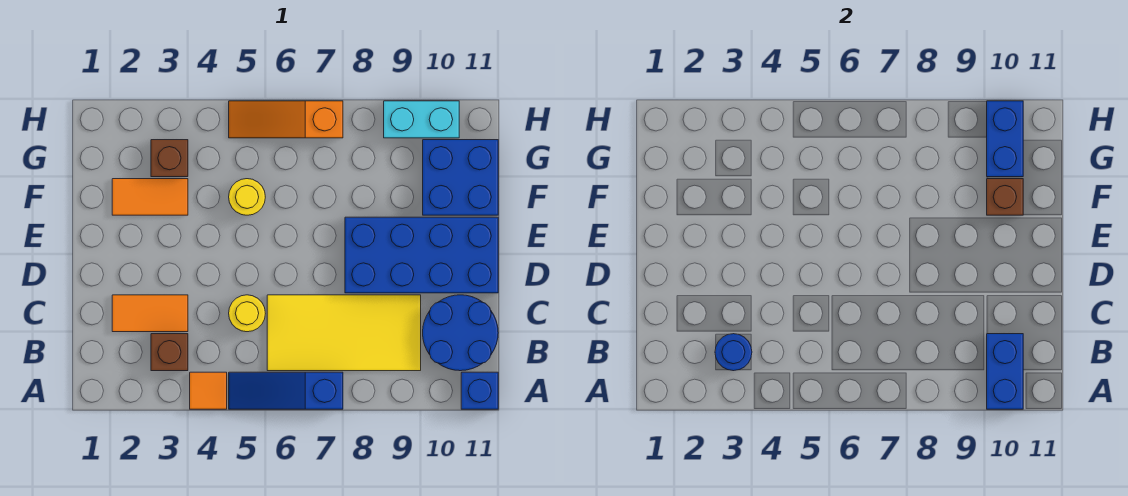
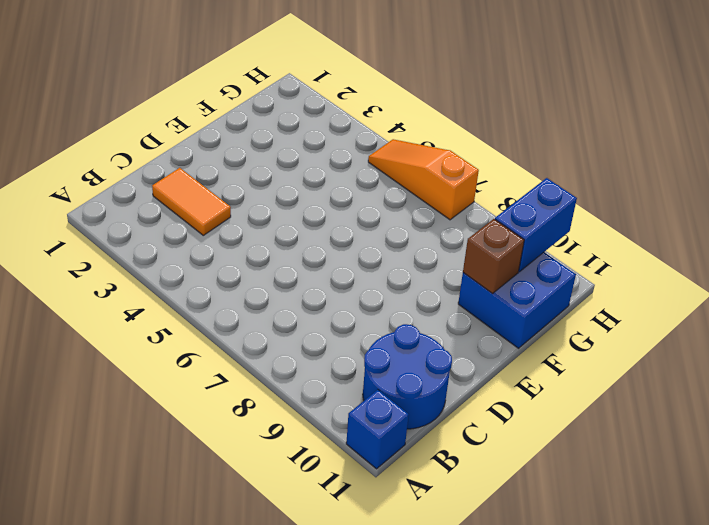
none -> orange tile A4 level 1
none -> blue slope A5:A7 level 1 top 7
none -> brown brick B3 level 1

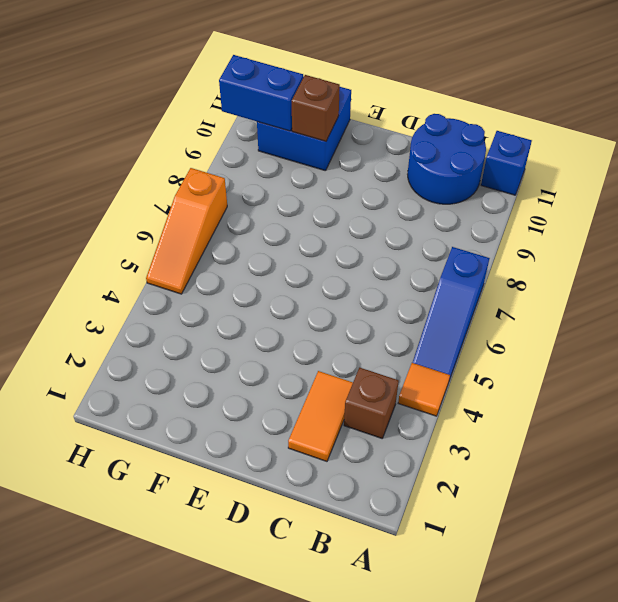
none -> yellow tile B6:C9 level 1
none -> yellow round brick C5 level 1
none -> blue brick D8:E11 level 1

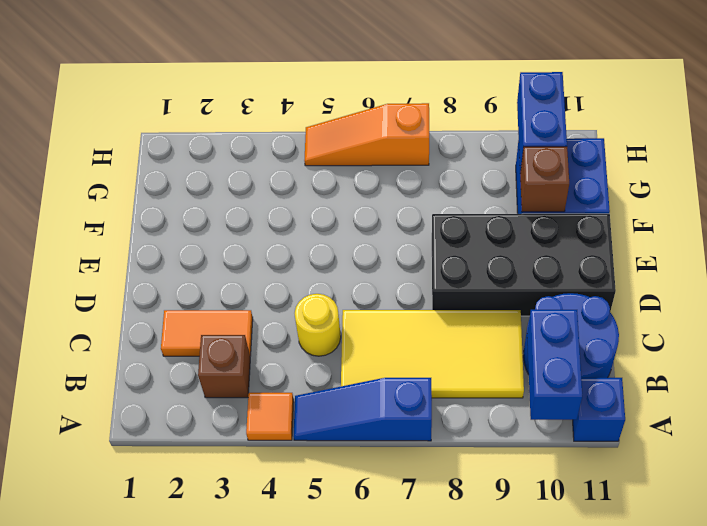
black brick D8:E11 level 1 -> blue brick D8:E11 level 1
none -> orange tile F2:F3 level 1
none -> yellow round brick F5 level 1
none -> brown brick G3 level 1

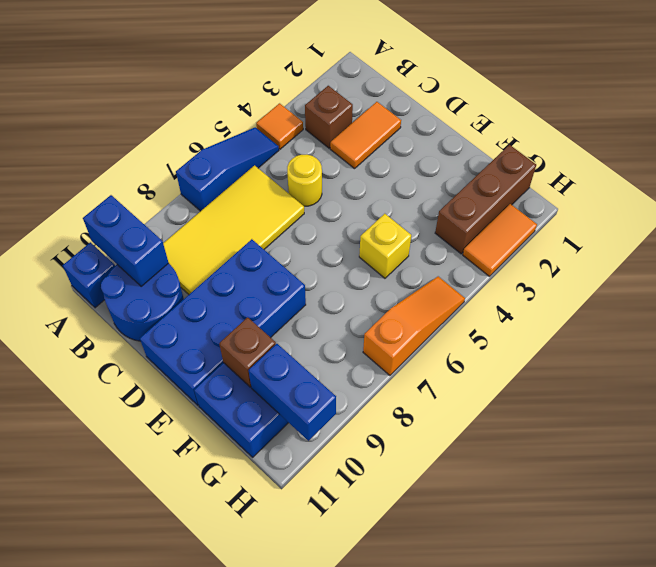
yellow brick F5 level 1 -> yellow round brick F5 level 1
brown brick G1:G3 level 1 -> brown brick G3 level 1
orange tile H2:H3 level 1 -> orange tile F2:F3 level 1
none -> cyan brick H9:H10 level 1
none -> blue round brick B3 level 2

